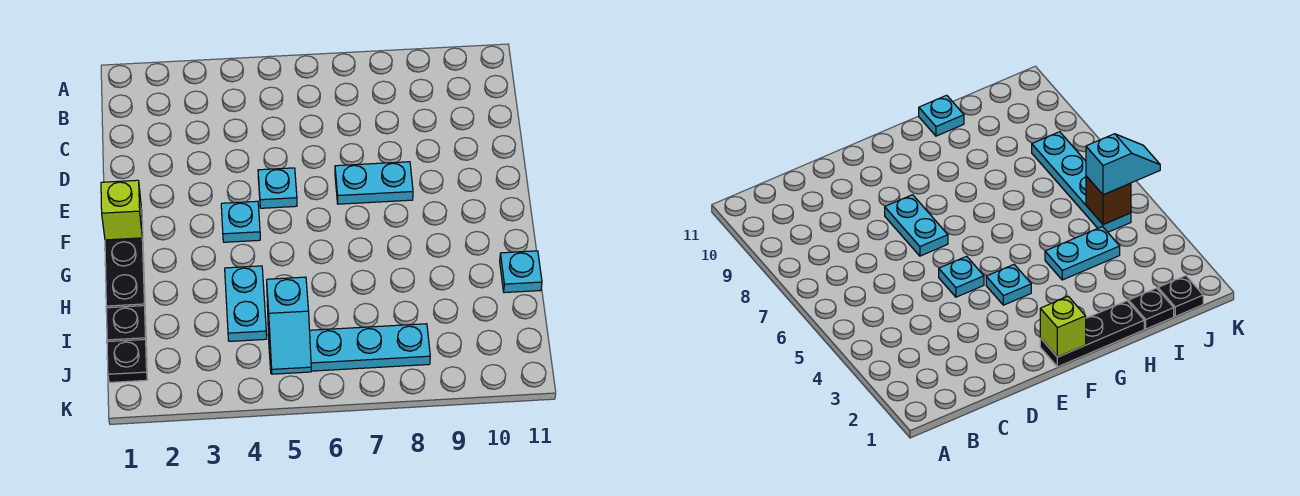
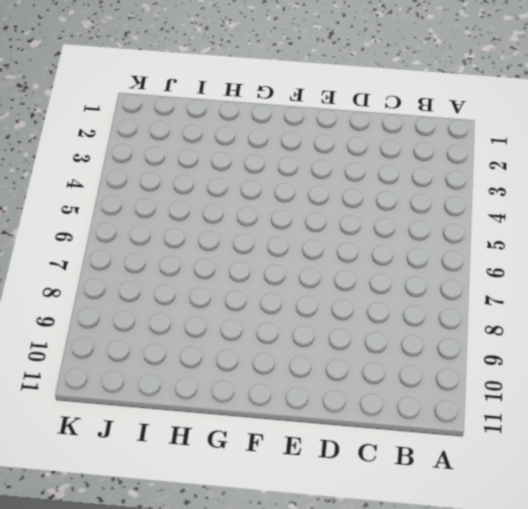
none -> cyan plate E5 level 1
none -> cyan plate E7:E8 level 1
none -> black plate F1:H1 level 1

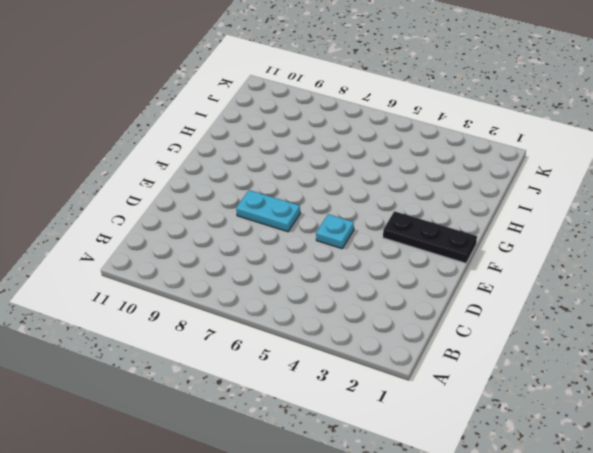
black plate F1:F3 level 1 -> black plate F1:H1 level 1
none -> cyan plate F4 level 1
none -> cyan plate H4:I4 level 1
none -> cyan plate H11 level 1

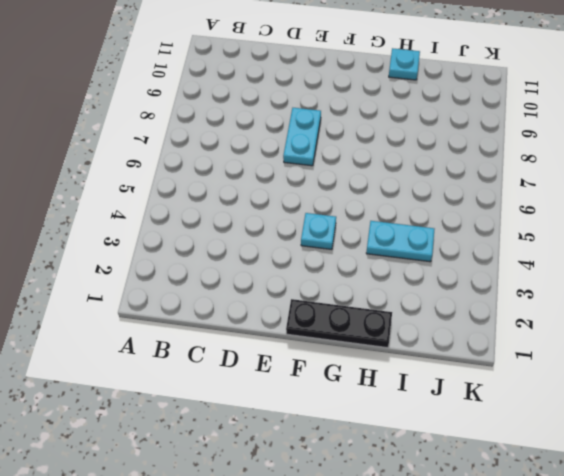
none -> cyan plate E5 level 1
none -> black plate I1 level 1
none -> black plate J1 level 1

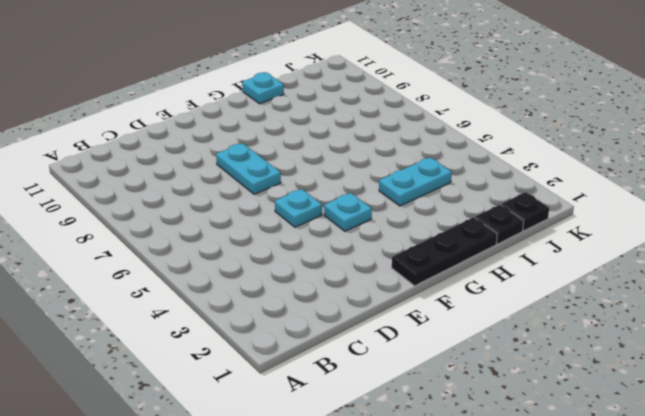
none -> cyan plate J5:J8 level 1
none -> lime brick F1 level 2
none -> brown brick J5 level 2

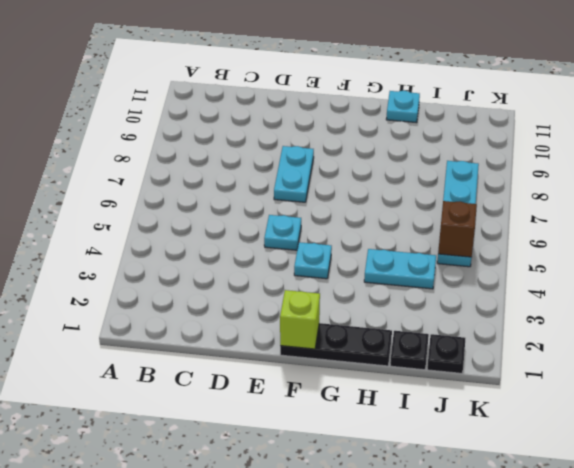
none -> cyan slope J5:K5 level 3 top J

